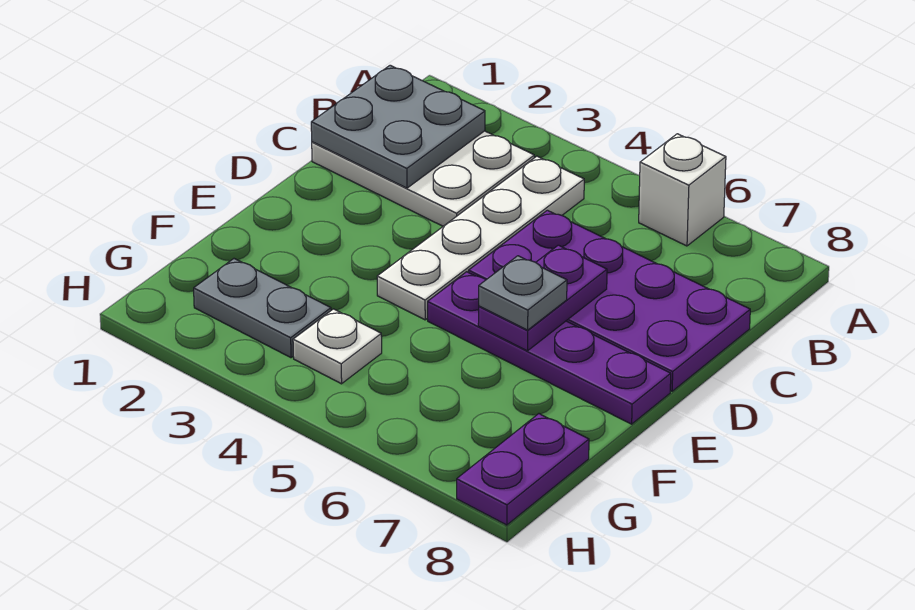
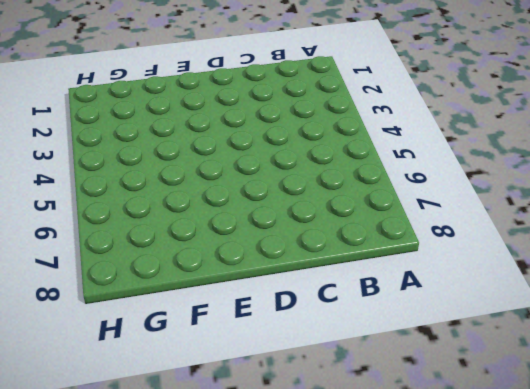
none -> white brick A6 level 1
none -> white plate B1:C3 level 1

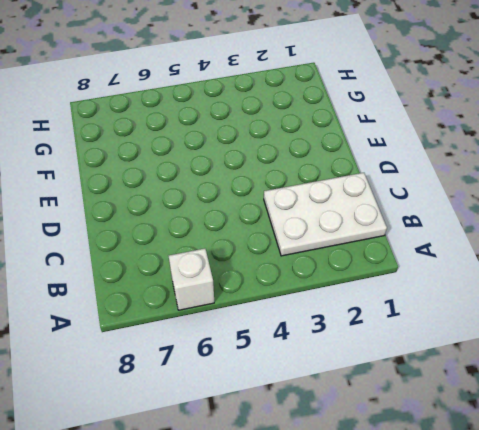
none -> white plate B4:E4 level 1
none -> purple plate C5:D8 level 1

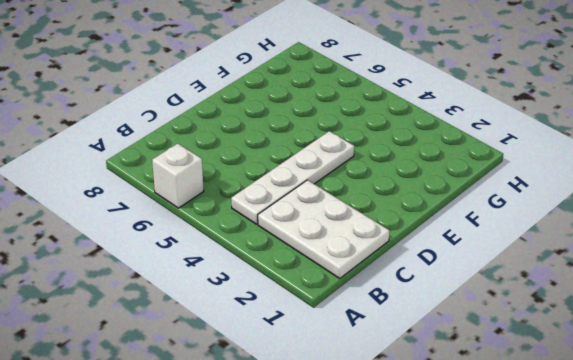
none -> purple plate C5:D8 level 1
none -> purple plate E5:E8 level 1

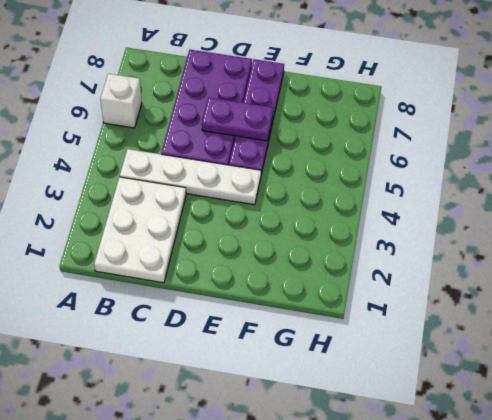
none -> grey plate G2:G3 level 1
none -> white plate G4 level 1

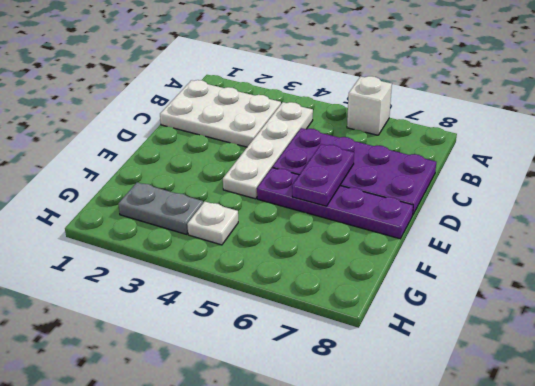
none -> purple plate G8:H8 level 1
none -> grey plate B1:C2 level 2

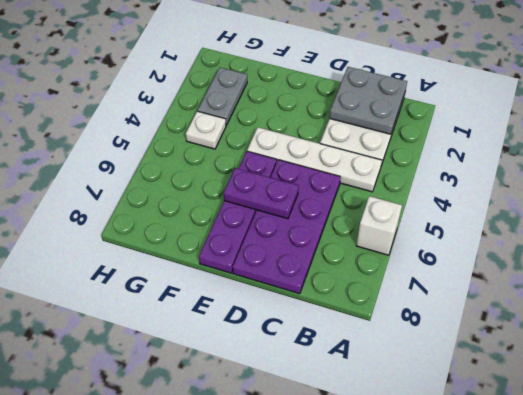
none -> purple plate G8:H8 level 1
none -> grey plate E6 level 3

